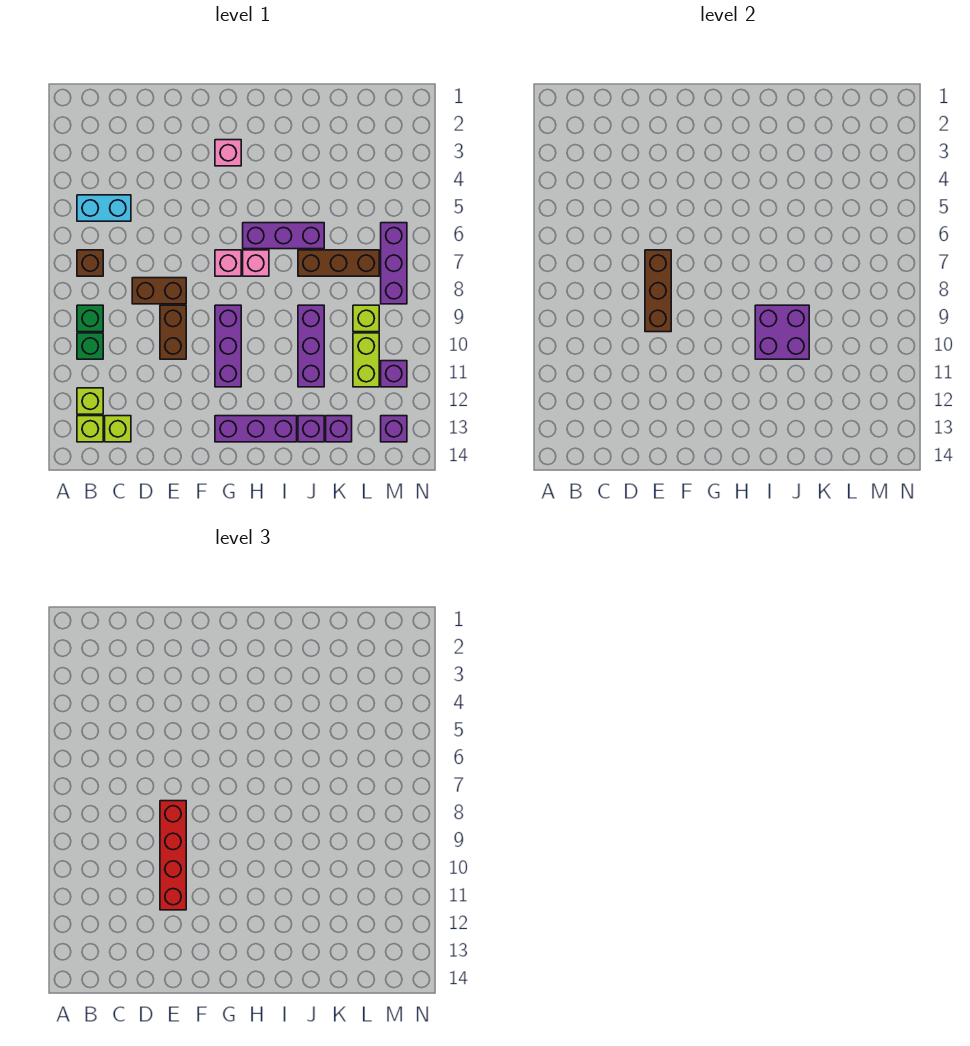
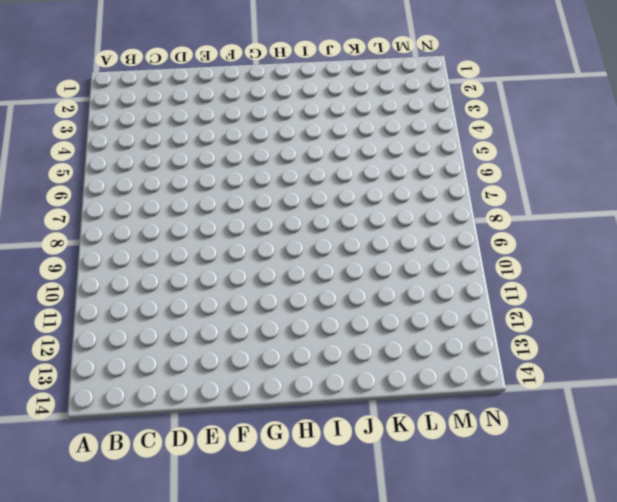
none -> cyan brick B5:C5 level 1
none -> brown brick B7 level 1
none -> green brick B9 level 1

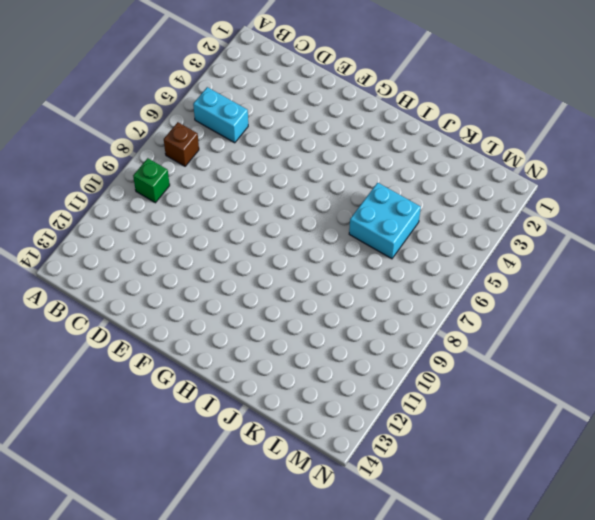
cyan brick J5:K6 level 1 -> purple brick H6:J6 level 1
none -> green brick B10 level 1
none -> lime brick B12 level 1
none -> lime brick B13 level 1

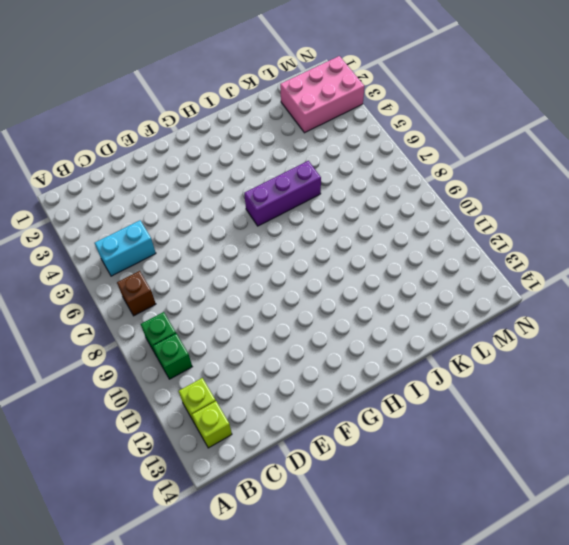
pink brick L2:N3 level 1 -> none
none -> lime brick C13 level 1
none -> brown brick D8:E8 level 1
none -> brown brick E9:E10 level 1

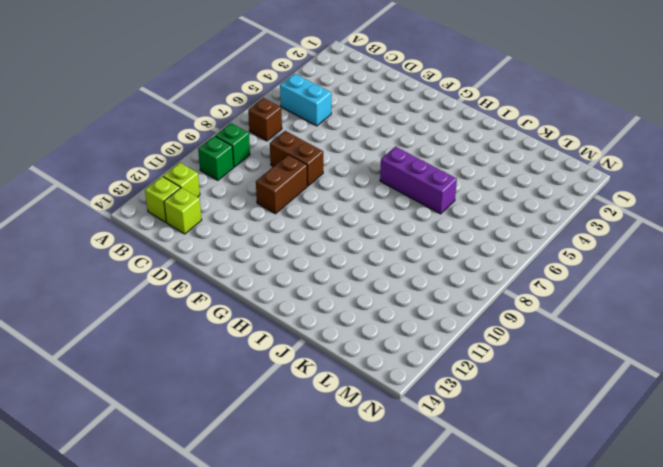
none -> pink brick G3 level 1
none -> pink brick G7 level 1
none -> purple brick G9:G11 level 1

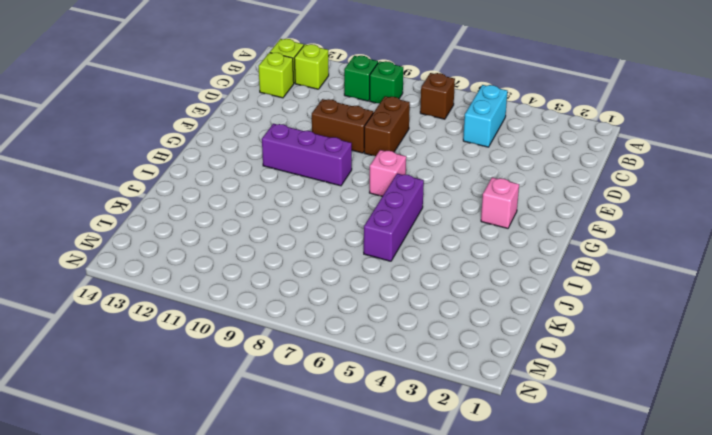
none -> purple brick G13:I13 level 1
none -> pink brick H7 level 1
none -> brown brick J7:L7 level 1

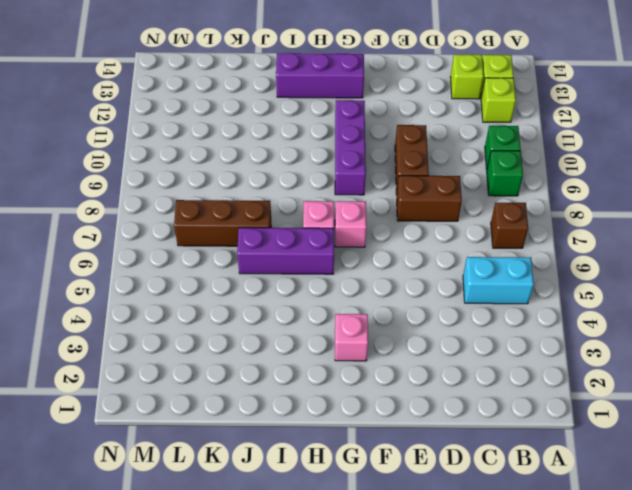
none -> purple brick J9:J11 level 1
none -> purple brick J13 level 1
none -> purple brick K13 level 1

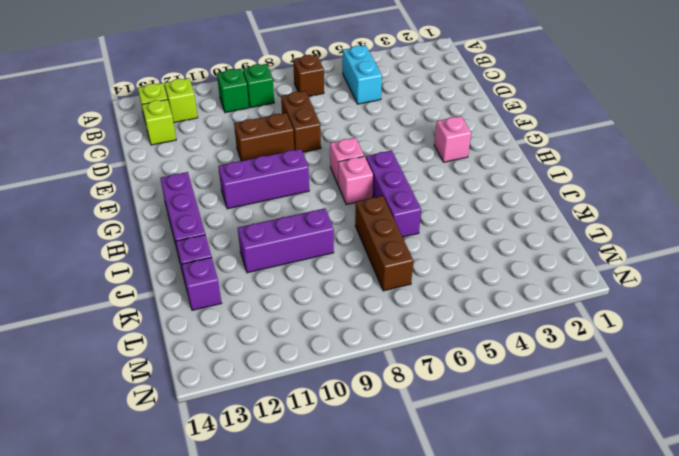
none -> lime brick L9 level 1
none -> lime brick L10:L11 level 1
none -> purple brick M6:M8 level 1

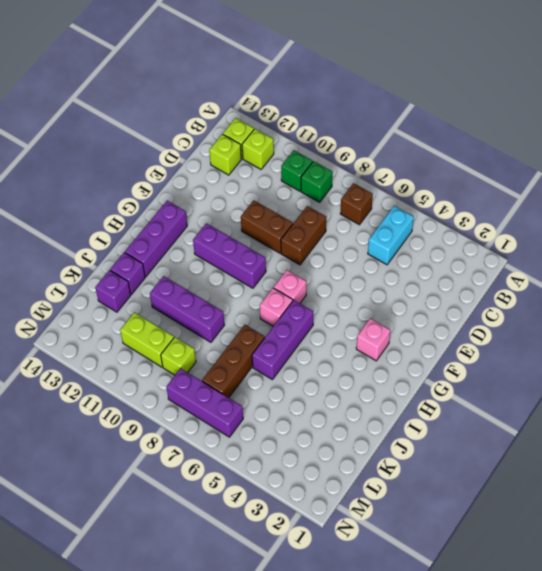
none -> purple brick M11 level 1
none -> purple brick M13 level 1
none -> brown brick E7:E9 level 2

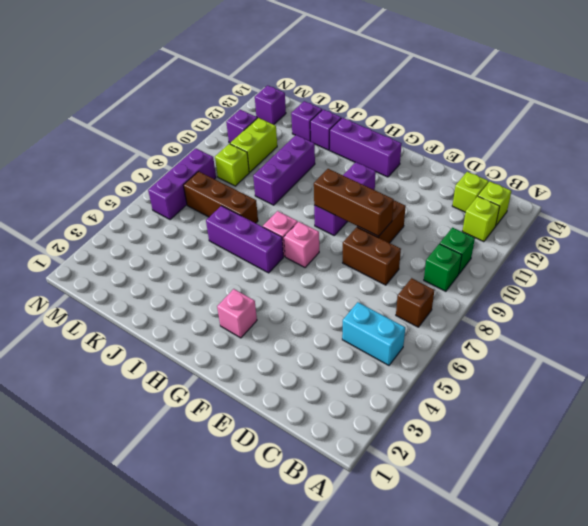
brown brick E9:G9 level 2 -> brown brick E7:E9 level 2
none -> purple brick I9:J10 level 2
none -> red brick E8:E11 level 3

